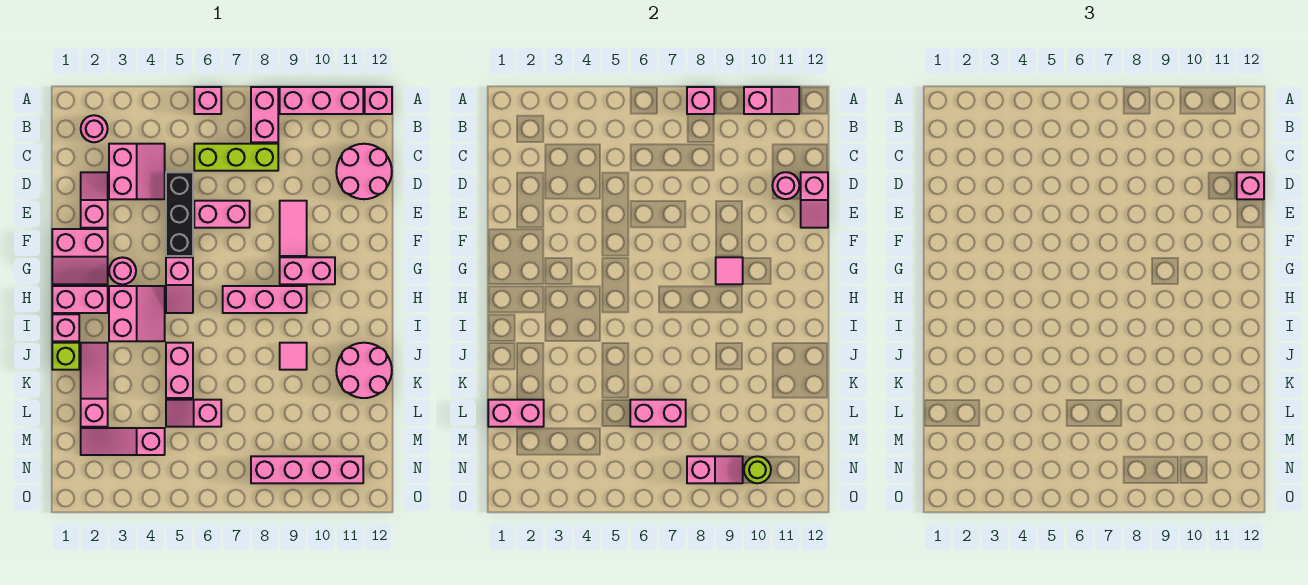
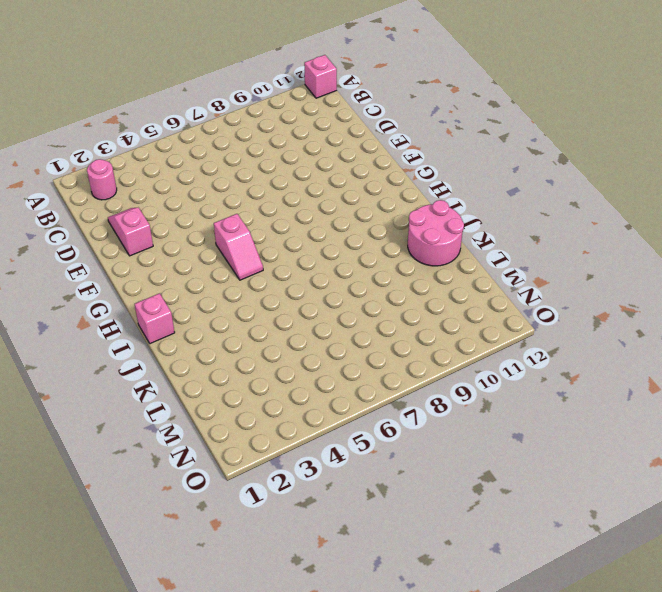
none -> pink brick A6 level 1
none -> pink brick A8:B8 level 1
none -> pink brick A9:A11 level 1
none -> pink slope C3:D4 level 1 top 3

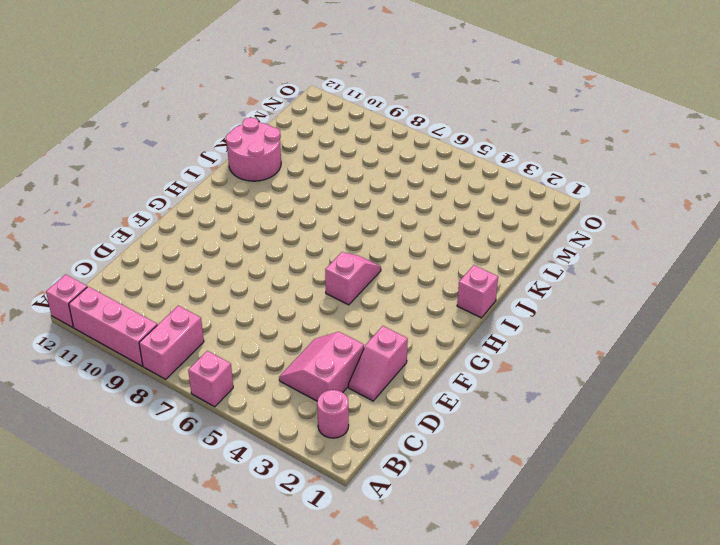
none -> lime brick C6:C8 level 1
none -> pink round brick C11:D12 level 1
none -> black brick D5:F5 level 1
none -> pink brick E6:E7 level 1

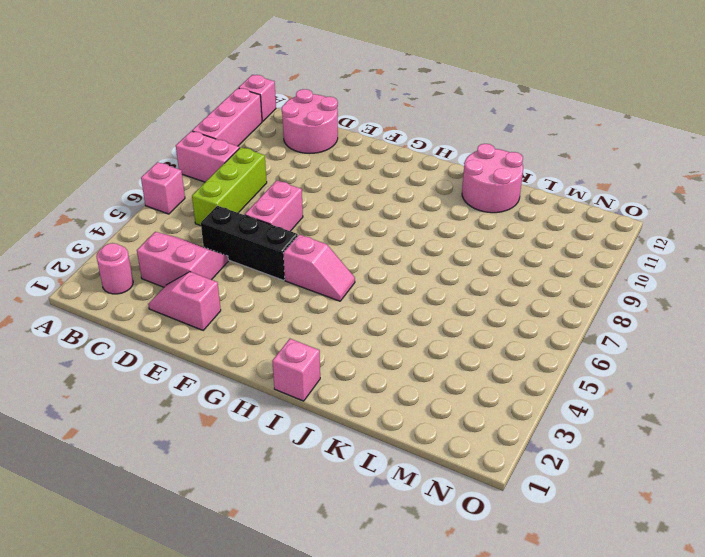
none -> pink tile E9:F9 level 1
none -> pink slope F1:G2 level 1 top F
none -> pink round brick G3 level 1
none -> pink brick G9:G10 level 1

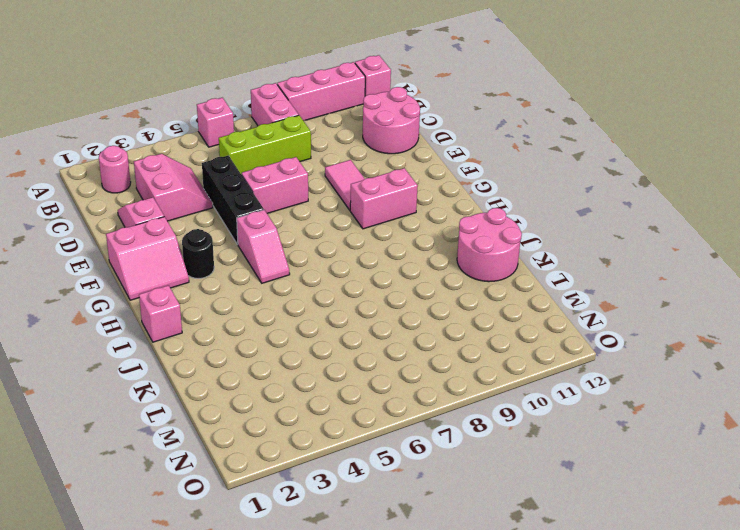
black round brick G3 level 1 -> pink round brick G3 level 1
none -> pink brick H1:H2 level 1
none -> pink slope H3:I4 level 1 top 3
none -> pink brick H7:H9 level 1
none -> lime brick J1 level 1

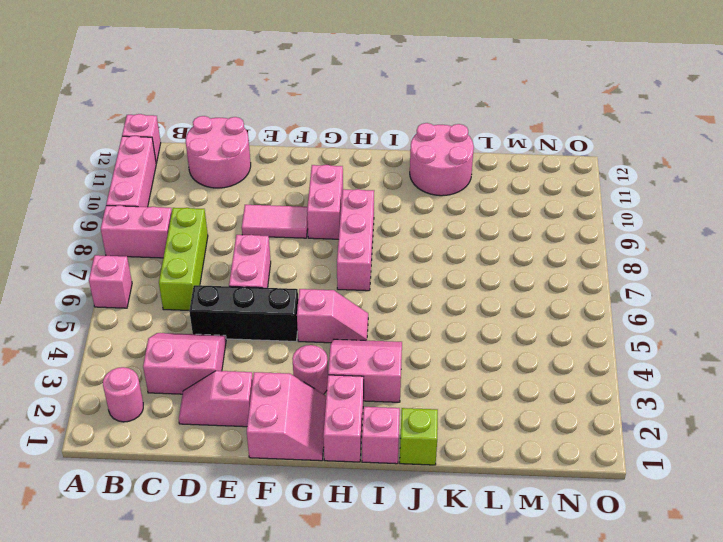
none -> pink slope J2:L2 level 1 top L
none -> pink brick J5:K5 level 1
none -> pink tile J9 level 1
none -> pink slope L5:L6 level 1 top 6

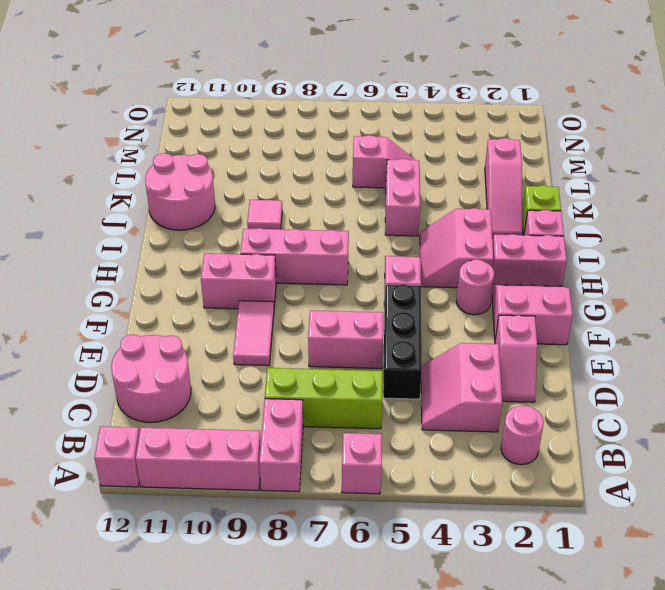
none -> pink slope M2:M4 level 1 top 4
none -> pink brick N8:N11 level 1
none -> pink brick A8 level 2
none -> pink slope A10:A11 level 2 top 10

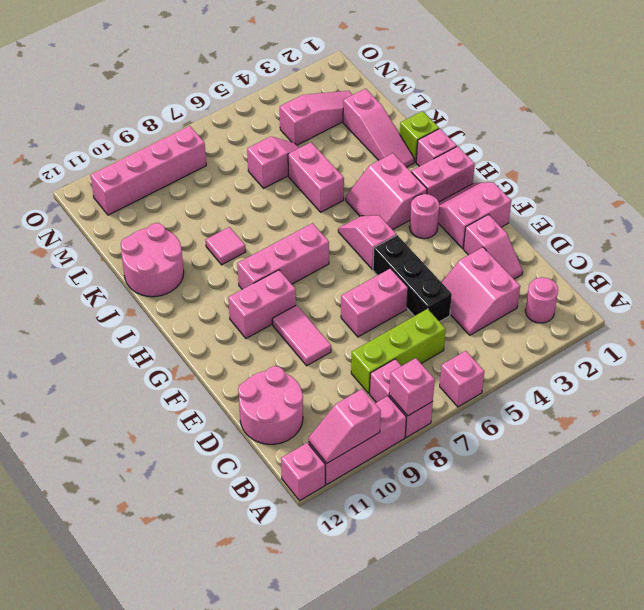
none -> pink round brick D11 level 2
none -> pink slope D12:E12 level 2 top D
none -> pink tile G9 level 2
none -> pink brick L1:L2 level 2

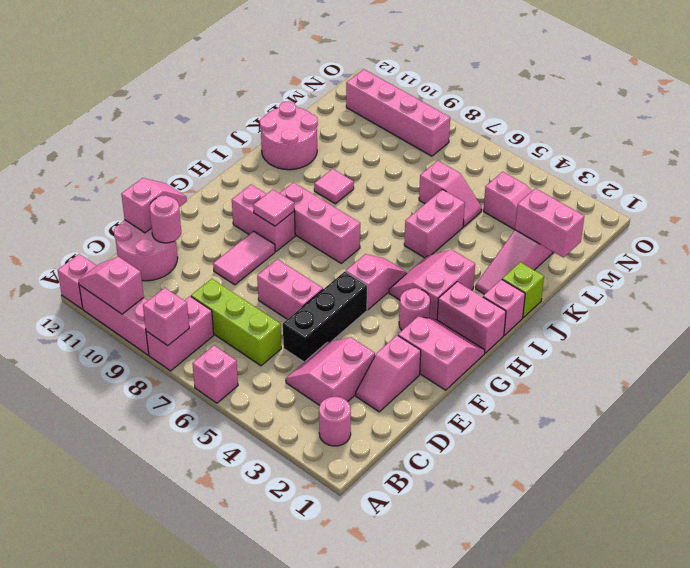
none -> pink brick L6:L7 level 2
none -> pink slope N8:N9 level 2 top 8
none -> lime round brick N10 level 2
none -> pink brick D12 level 3

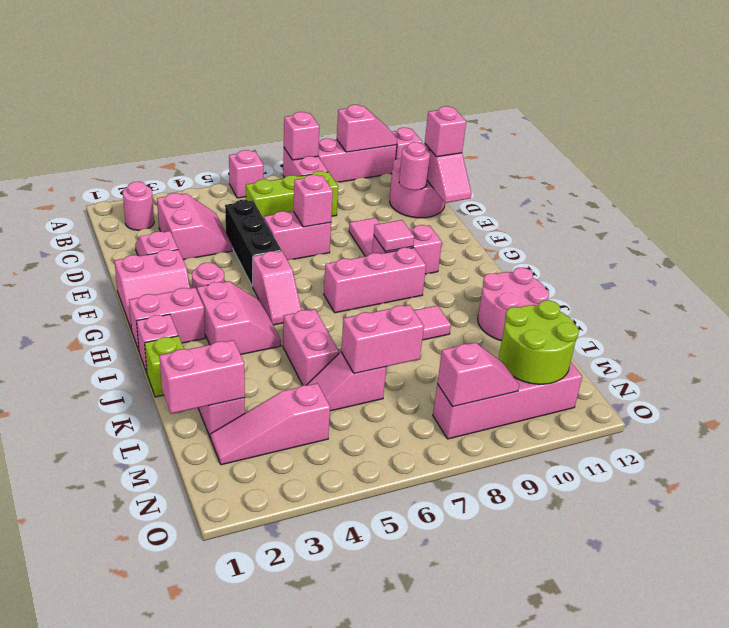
pink brick E7 level 2 -> none
lime round brick M10:N11 level 2 -> lime round brick N10 level 2

